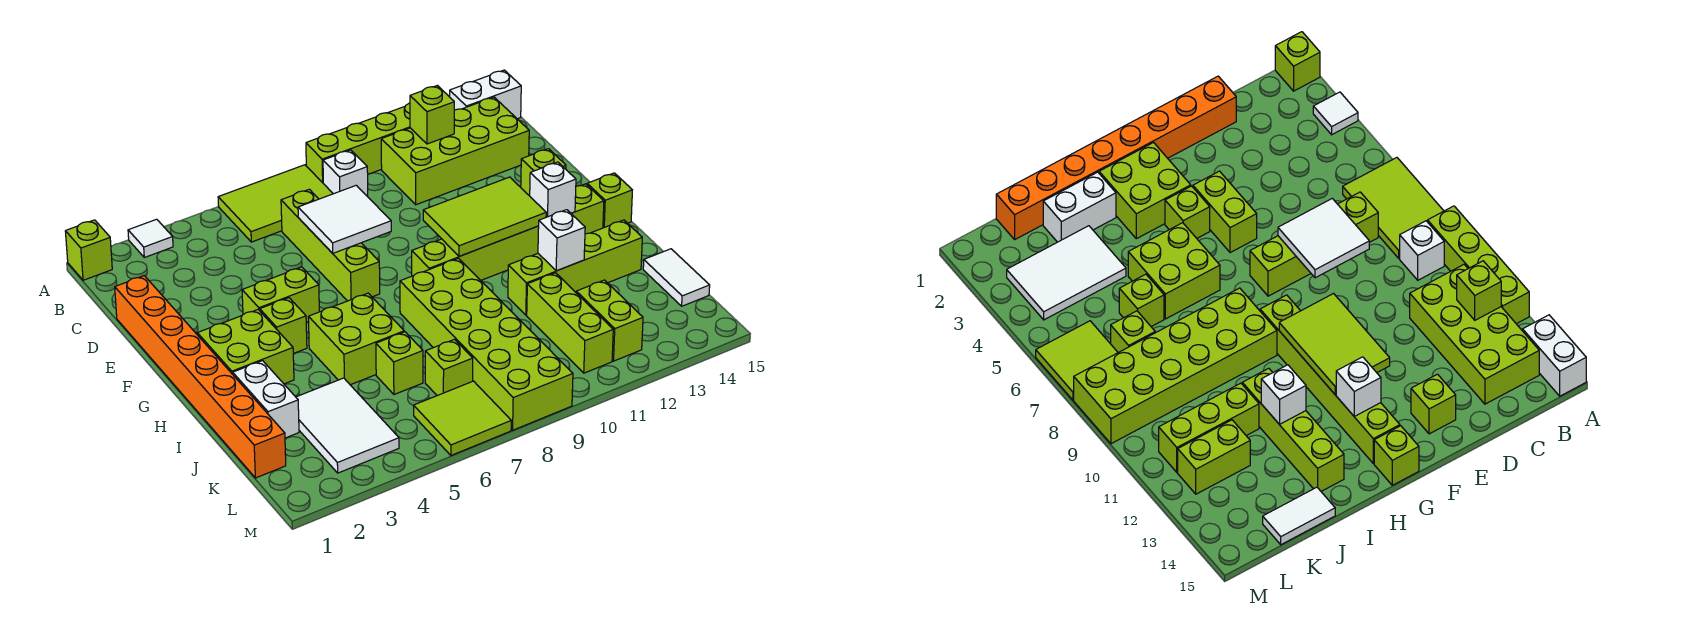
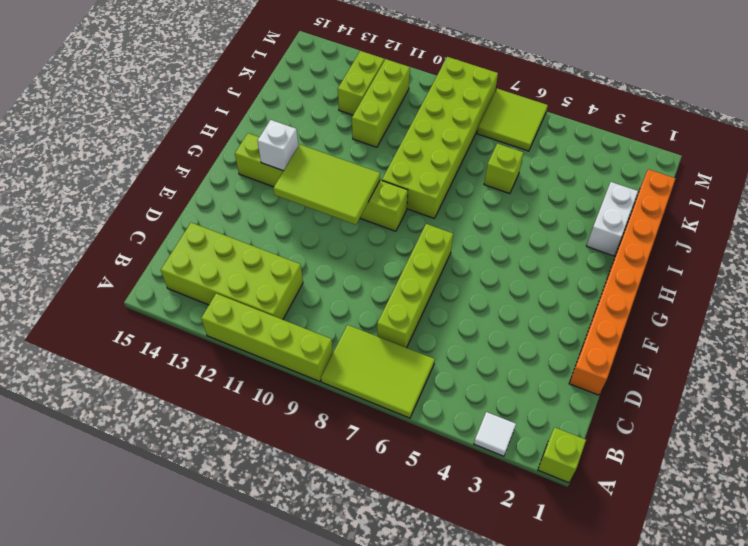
none -> white brick A14:A15 level 1
none -> white brick B9 level 1
none -> lime brick E14 level 1
none -> lime brick F4:F5 level 1

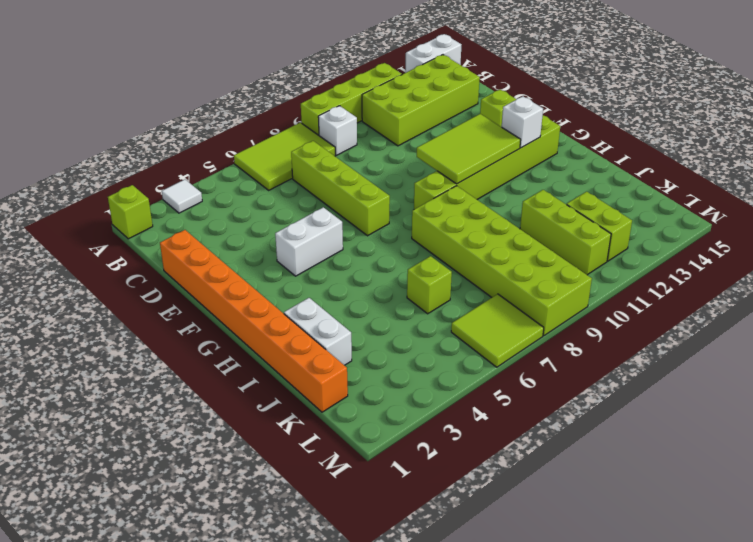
white brick F4:F5 level 1 -> lime brick F4:F5 level 1
none -> lime brick G2:H3 level 1
none -> lime brick G4 level 1
none -> lime brick G15 level 1
none -> lime brick H5:I6 level 1

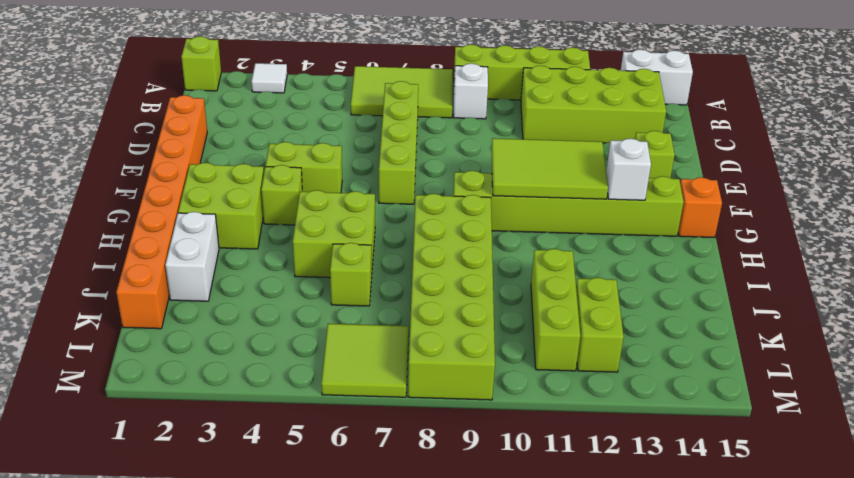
orange brick G15 level 1 -> lime brick G15 level 1
none -> lime brick I11:I14 level 1
none -> white tile J3:L4 level 1
none -> white tile J15:K15 level 1
none -> lime brick K7 level 1

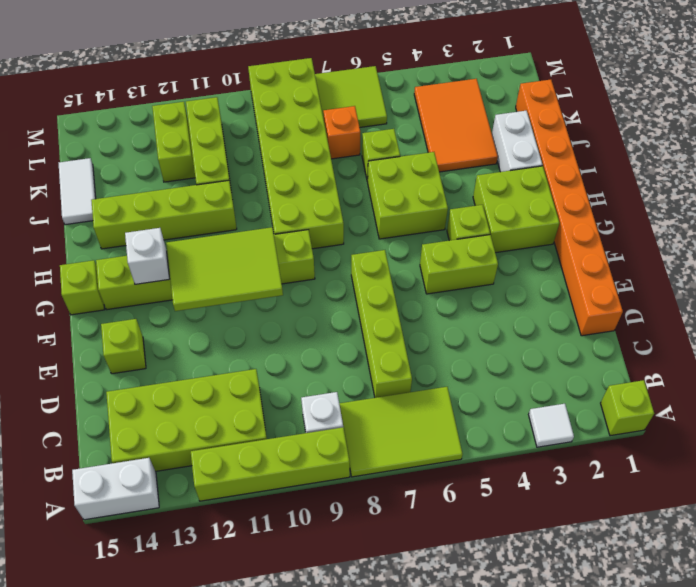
orange tile J3:L4 level 1 -> white tile J3:L4 level 1
orange brick K7 level 1 -> lime brick K7 level 1
none -> lime brick B12 level 2
none -> white tile D7:E8 level 2
none -> white brick I12 level 2

